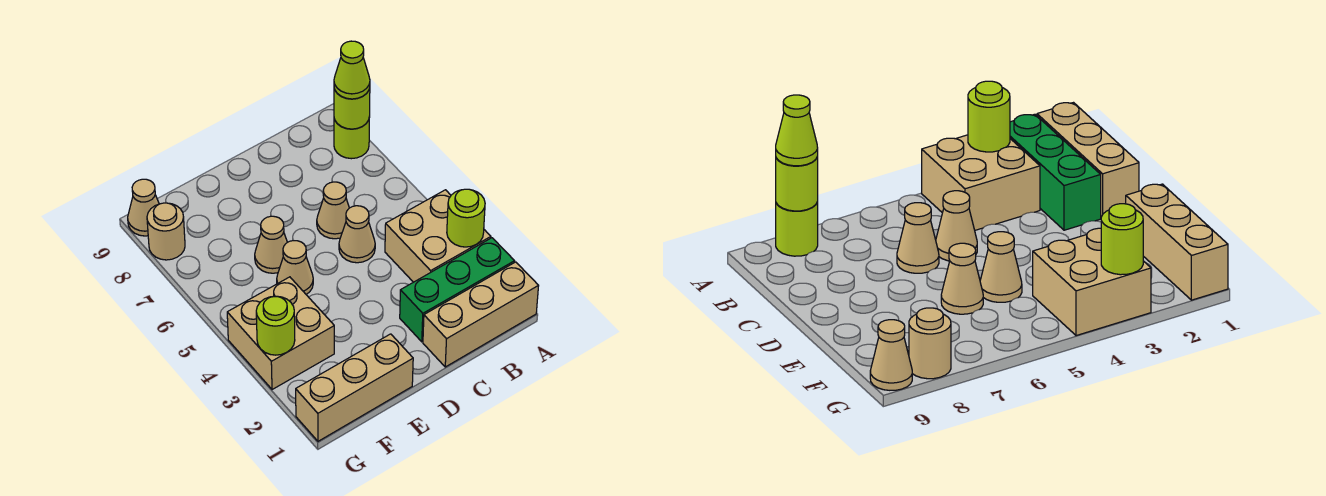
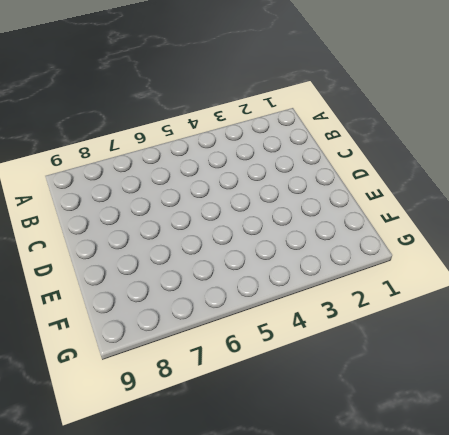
none -> tan brick A1:C1 level 1
none -> green brick A2:C2 level 1
none -> tan brick A3:B4 level 1

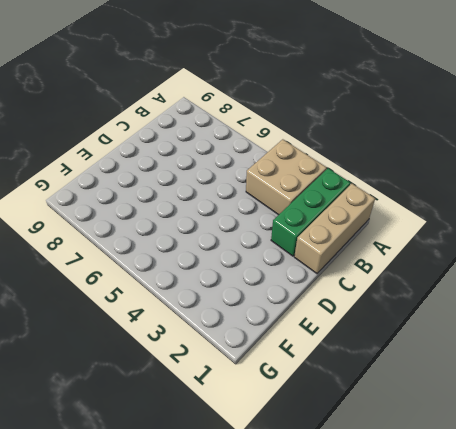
none -> lime round brick A8 level 1
none -> tan cone C5 level 1
none -> tan cone C6 level 1

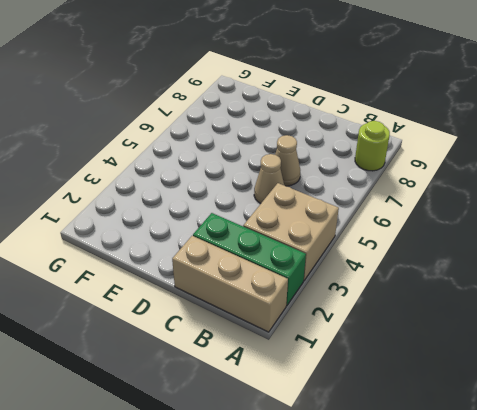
none -> tan brick E1:G1 level 1
none -> tan cone E5 level 1
none -> tan cone E6 level 1

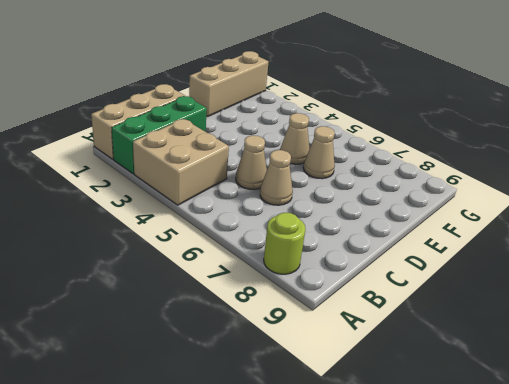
none -> tan brick F3:G4 level 1
none -> tan round brick G8 level 1
none -> tan cone G9 level 1

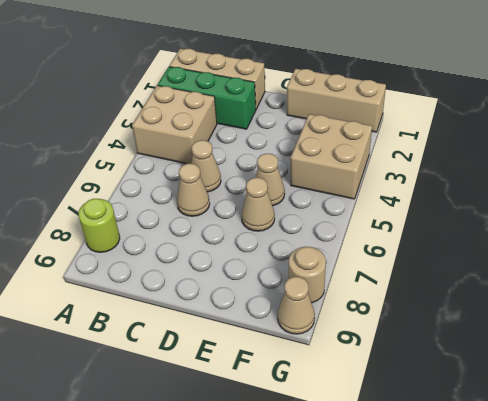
none -> lime round brick A3 level 2
none -> lime round brick A8 level 2
none -> lime round brick G3 level 2

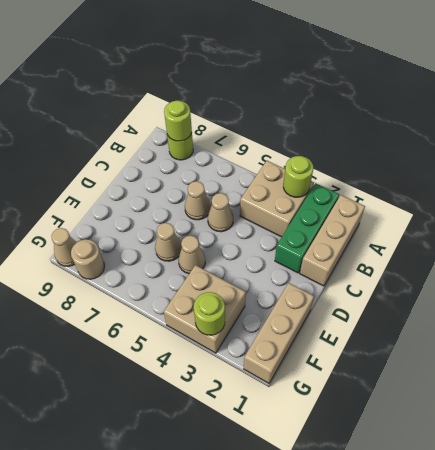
none -> lime cone A8 level 3

